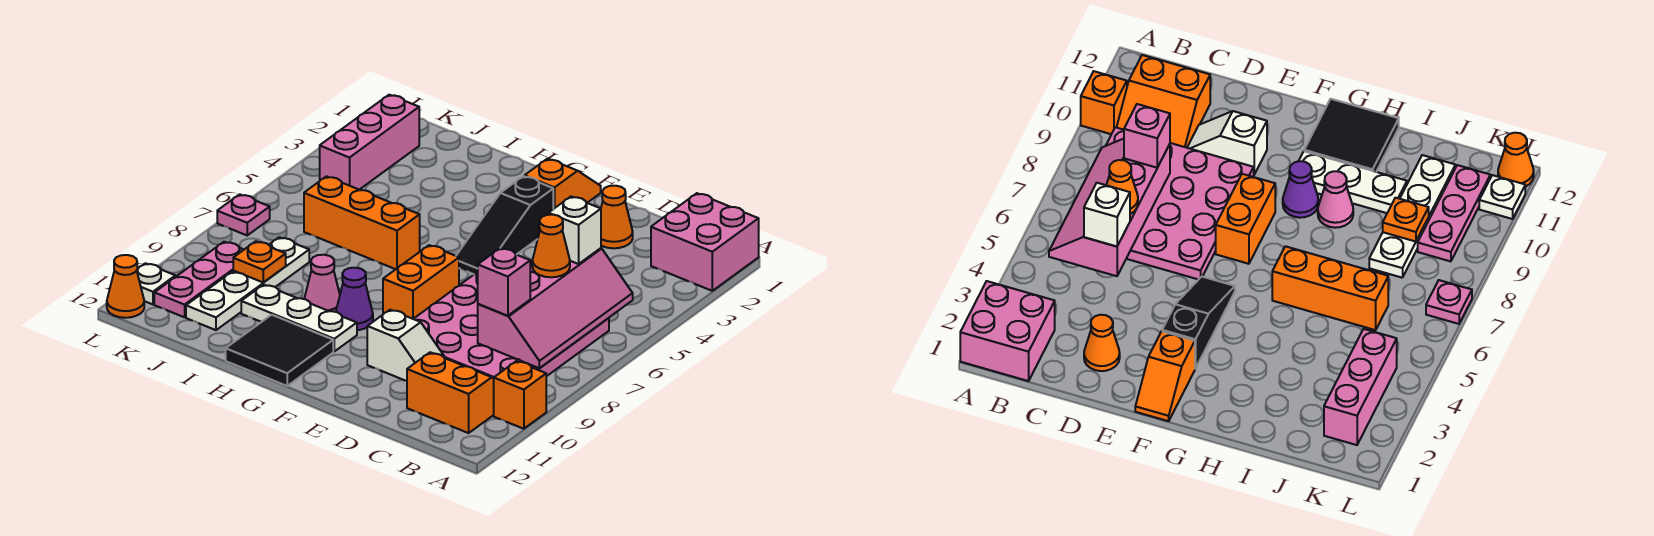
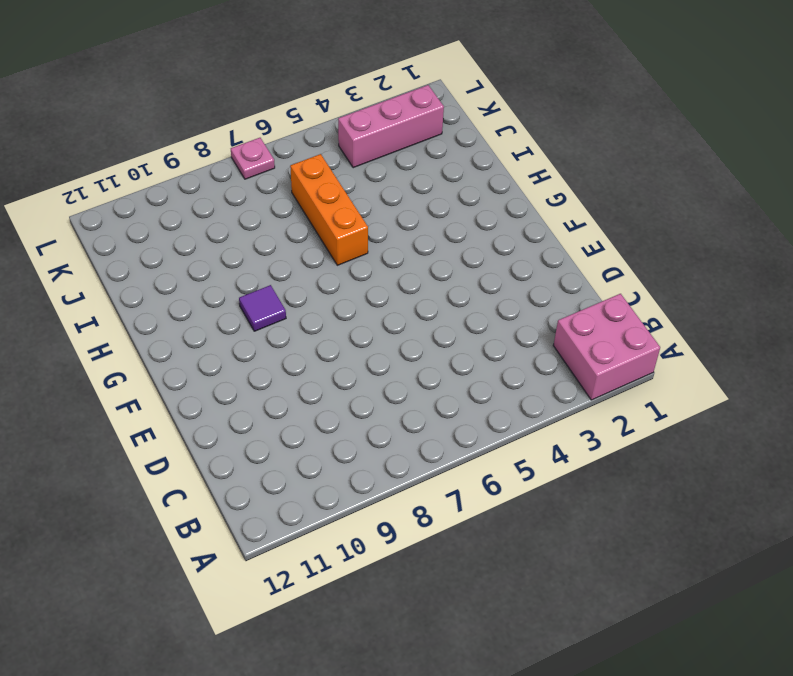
purple tile G9 level 1 -> purple cone G9 level 1
none -> orange brick A10 level 1
none -> pink plate B6:E9 level 1
none -> orange slope B10:C11 level 1 top 11

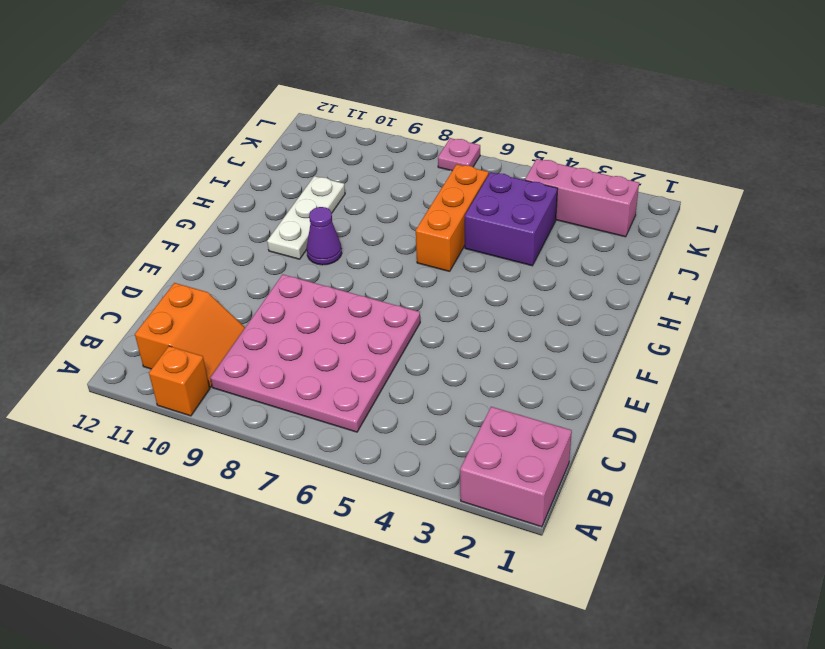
purple brick I4:J5 level 1 -> none
none -> orange cone D2 level 1
none -> white slope D10:E10 level 1 top E
none -> orange slope F1:F2 level 1 top 2

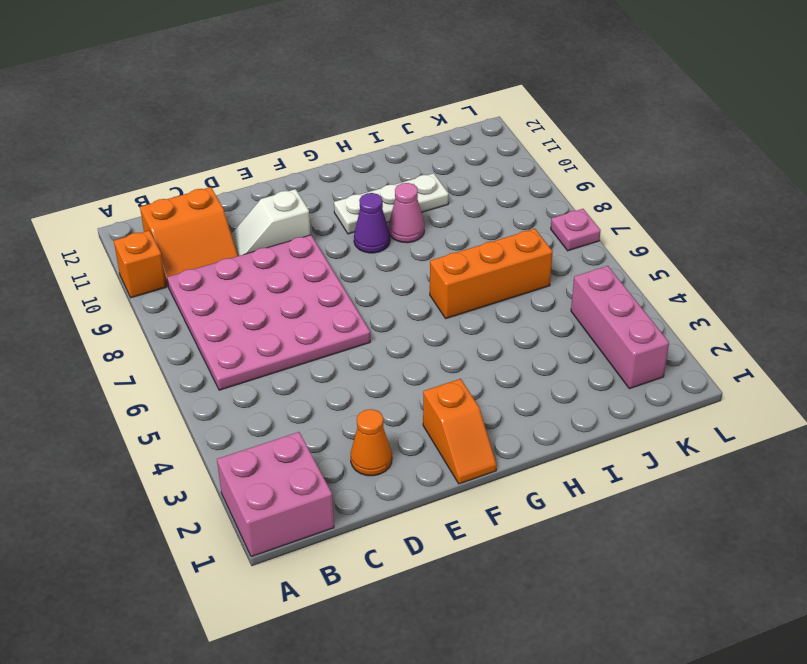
none -> black slope F3:F5 level 1 top 3
none -> orange brick F7:F8 level 1
none -> black tile G11:H12 level 1

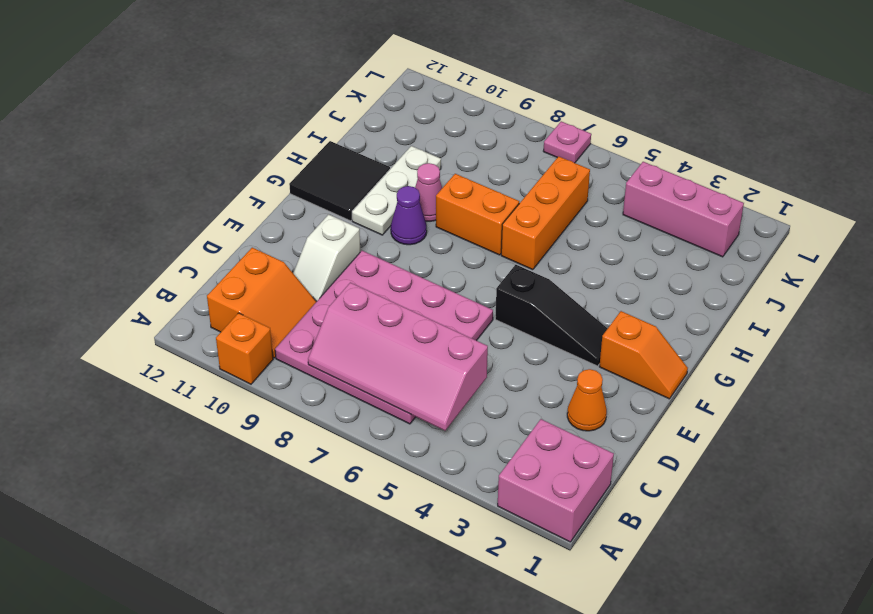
black slope F3:F5 level 1 top 5 -> black slope F3:F5 level 1 top 3
orange brick H7:H8 level 1 -> orange brick F7:F8 level 1
none -> white plate J8:J11 level 1
none -> pink plate K9:K11 level 1
none -> white plate L11 level 1

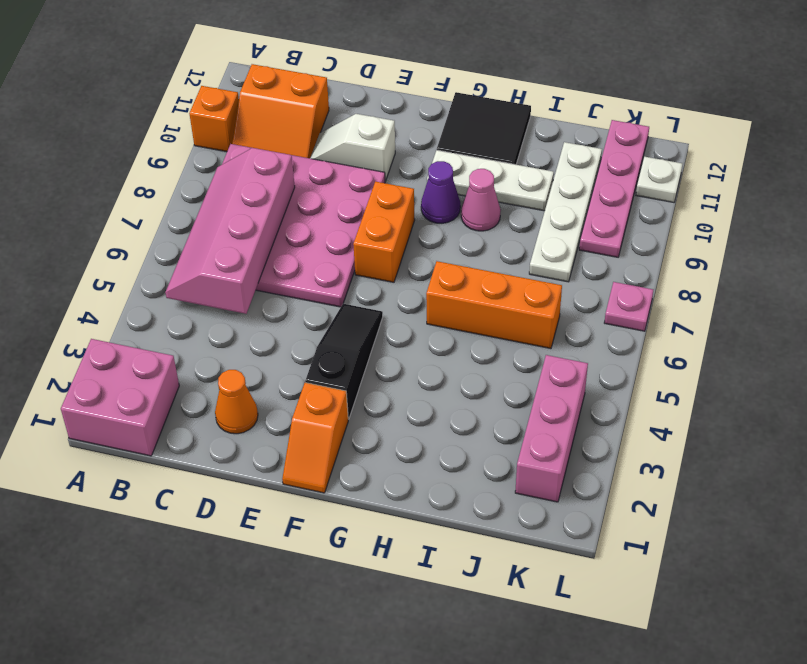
pink plate K9:K12 level 1 -> pink plate K9:K11 level 1
none -> orange cone L12 level 1
none -> orange plate J9 level 2
none -> white brick C5 level 3

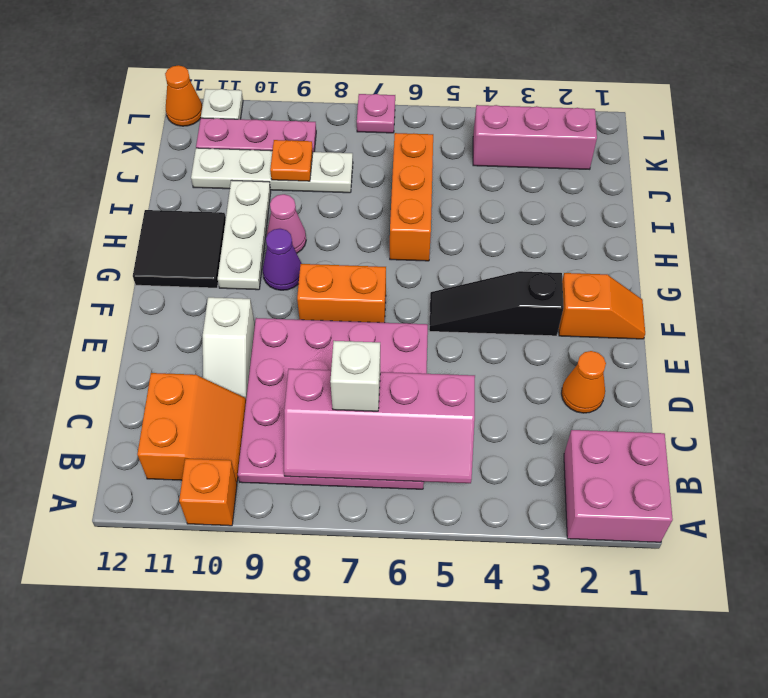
white brick C7 level 3 -> white brick C5 level 3
none -> orange cone C6 level 3
none -> pink brick C8 level 3

